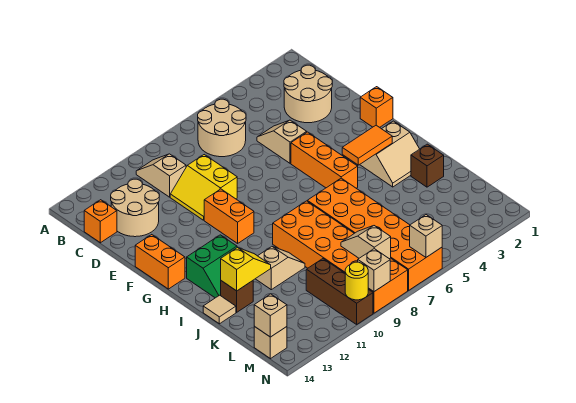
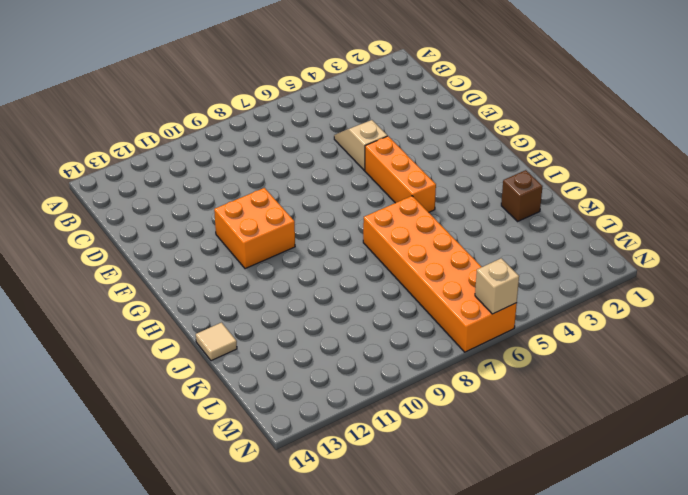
orange brick F10:G11 level 1 -> orange brick F10:G10 level 1
none -> tan round brick B6:C7 level 1
none -> tan slope B10:C10 level 1 top C
none -> tan round brick C2:D3 level 1

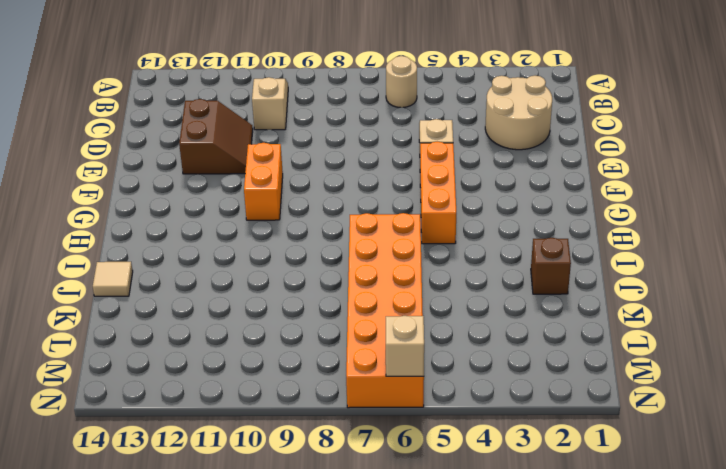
tan round brick B6 level 1 -> tan round brick B6:C7 level 1
brown slope D11:E12 level 1 top 12 -> tan round brick C12:D13 level 1
none -> orange brick C14 level 1
none -> yellow slope D9:E10 level 1 top 9
none -> orange brick F1 level 1

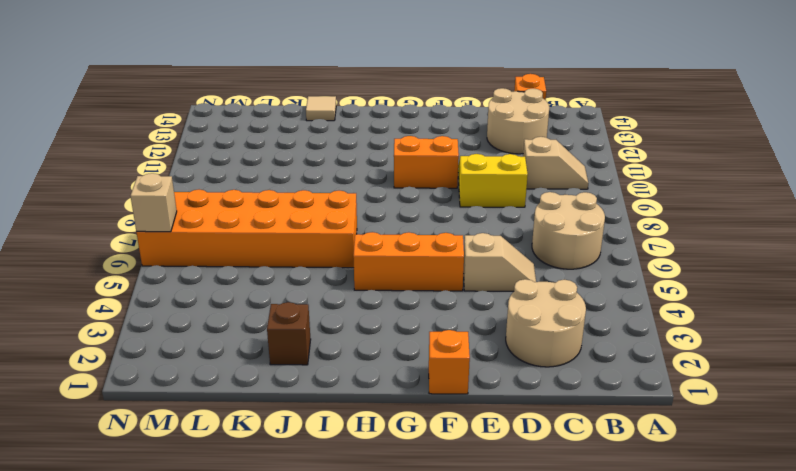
none -> orange brick F14:G14 level 1
none -> tan slope H2:I3 level 1 top H
none -> green slope H12:I13 level 1 top H

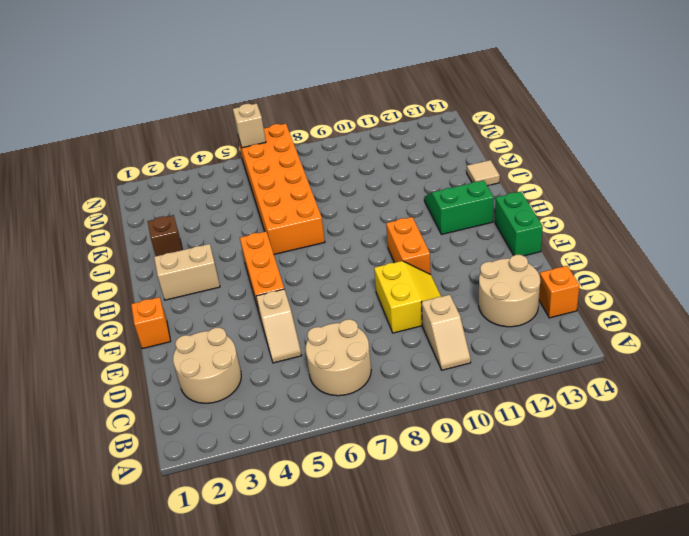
green brick F14:G14 level 1 -> orange brick F14:G14 level 1
none -> orange brick I8:N9 level 1
none -> tan slope J10:J11 level 1 top 11
none -> brown brick J13 level 1

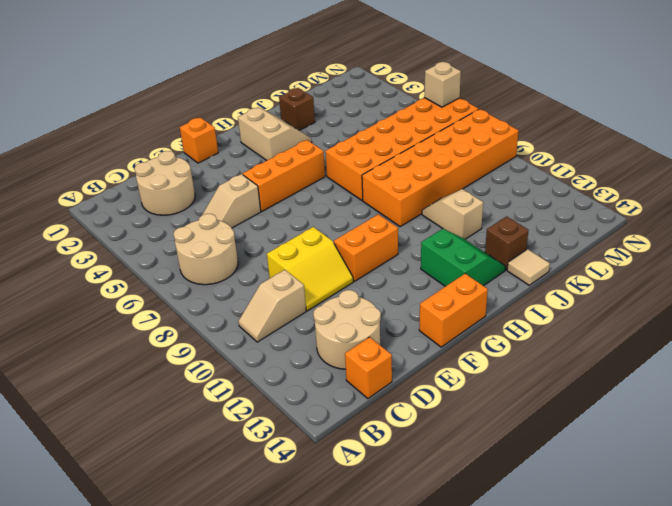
none -> brown brick L10:N10 level 1
none -> tan brick M14 level 1
none -> orange tile H3:H4 level 2

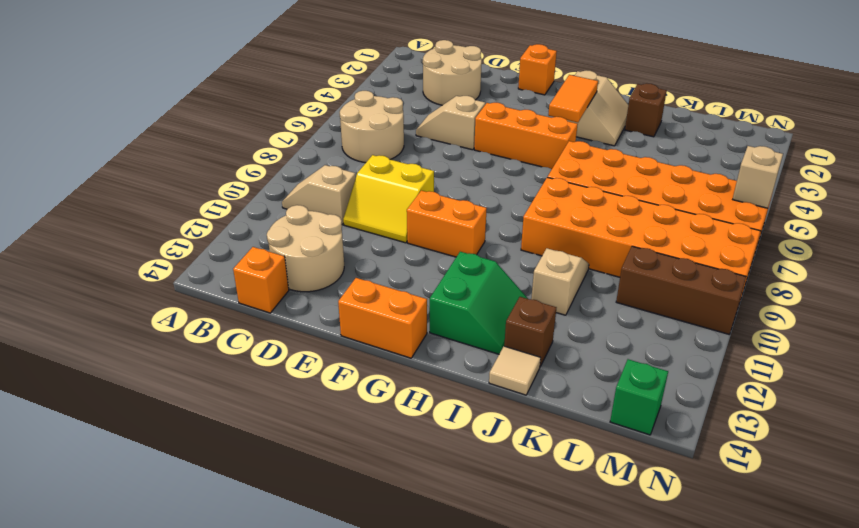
green brick M14 level 1 -> tan brick M14 level 1
none -> yellow slope J12:J13 level 2 top 13
none -> tan slope L8:M8 level 2 top M
none -> tan brick M14 level 2

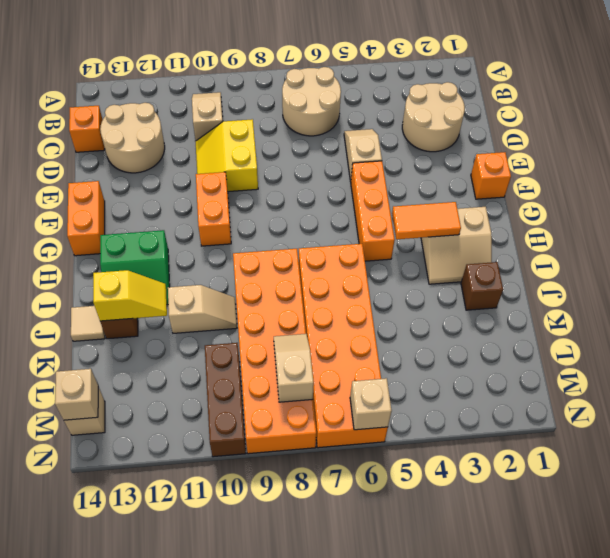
none -> tan brick N9 level 2
none -> yellow round brick N10 level 2

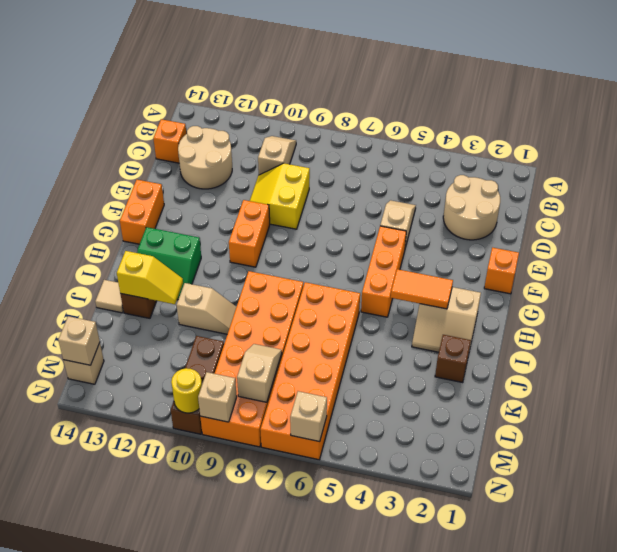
none -> tan round brick B6:C7 level 1

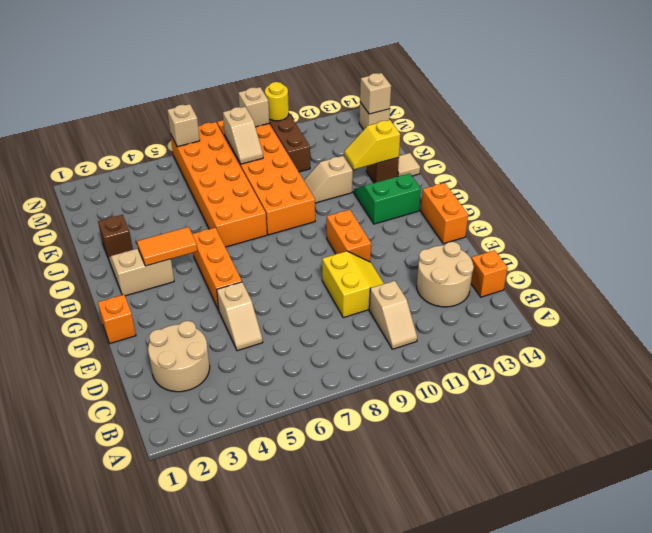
none -> tan round brick B6:C7 level 1

